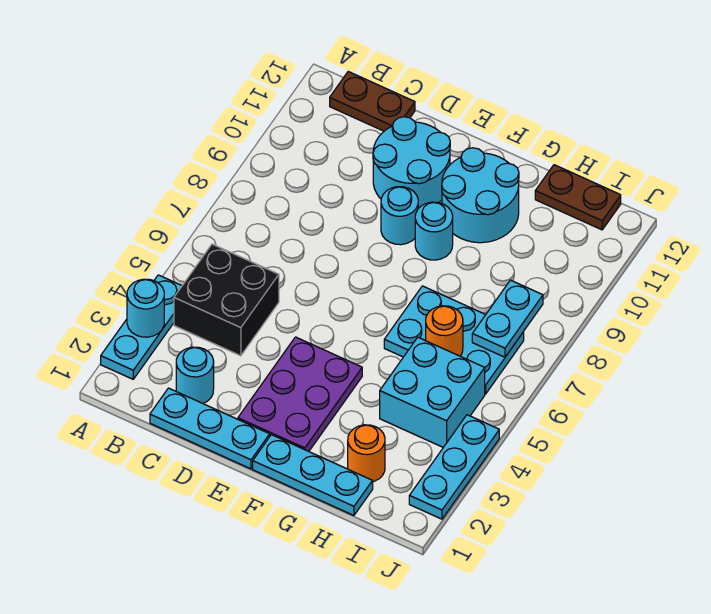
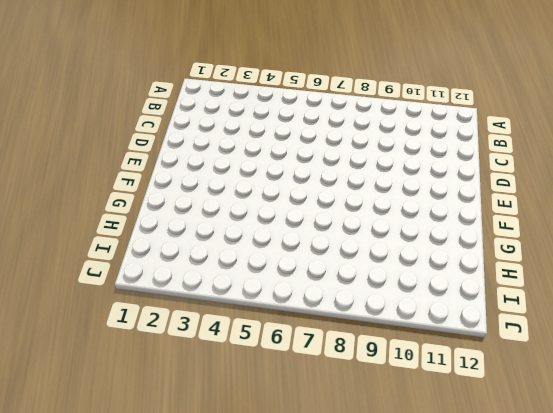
none -> cyan plate A2:A4 level 1
none -> black brick B4:C5 level 1
none -> brown plate B12:C12 level 1

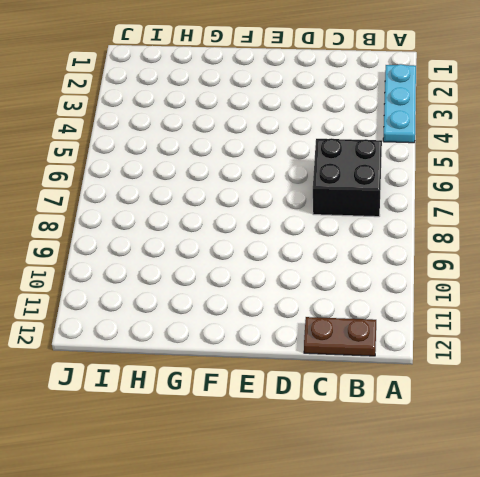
black brick B6:C7 level 1 -> black brick B4:C5 level 1
none -> cyan plate C1:E1 level 1
none -> cyan round brick C2 level 1
none -> cyan round brick D10:E11 level 1

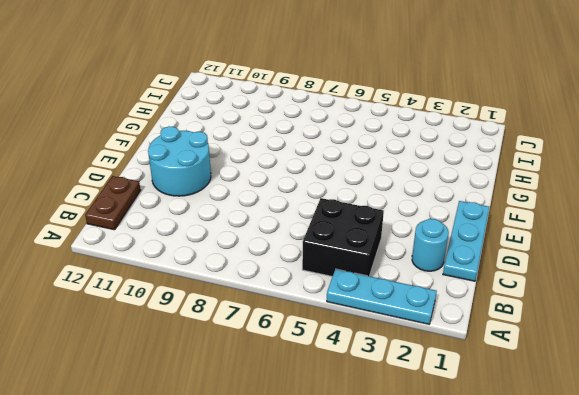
none -> purple plate E2:F4 level 1
none -> cyan round brick E9 level 1
none -> cyan plate F1:H1 level 1

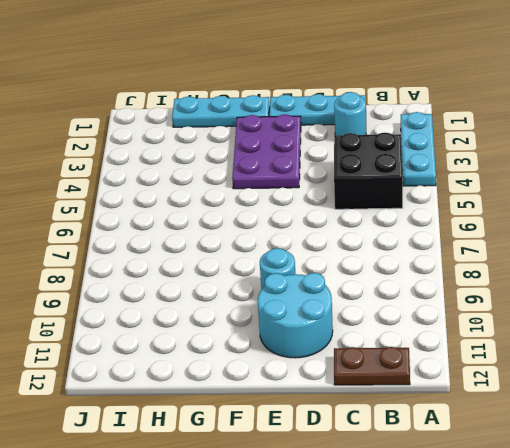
none -> cyan round brick F9 level 1
none -> cyan round brick F10:G11 level 1
none -> cyan plate G6:I7 level 1

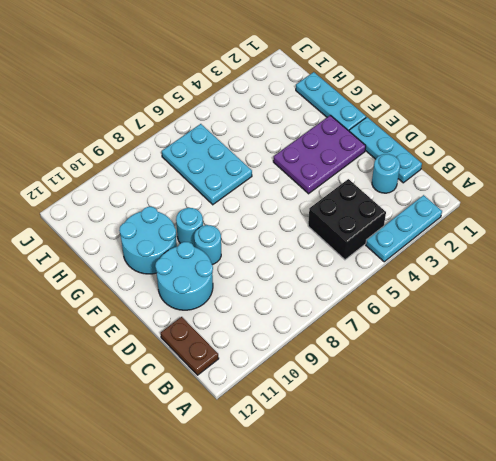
none -> orange round brick H2 level 1
none -> cyan brick H4:I5 level 1
none -> brown plate H12:I12 level 1

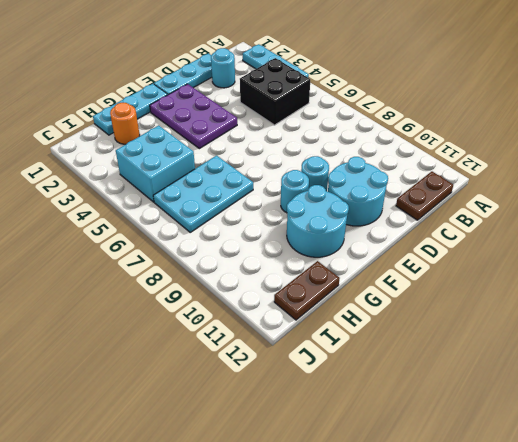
none -> cyan plate J2:J4 level 1
none -> cyan round brick A3 level 2
none -> orange round brick H6 level 2

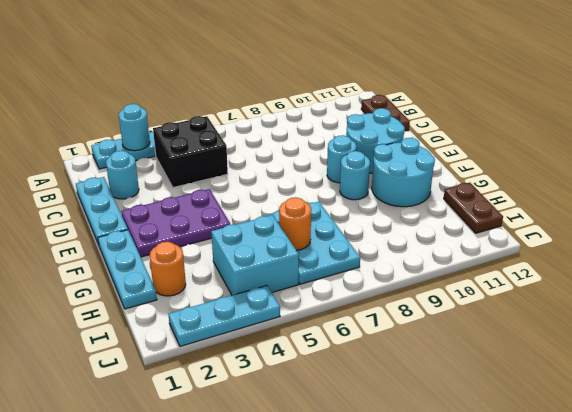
none -> cyan plate I7:I8 level 2

